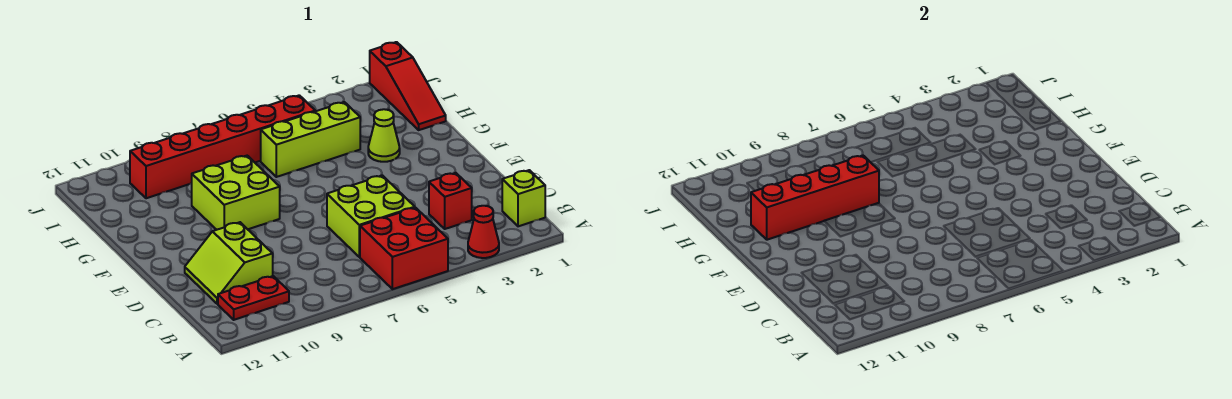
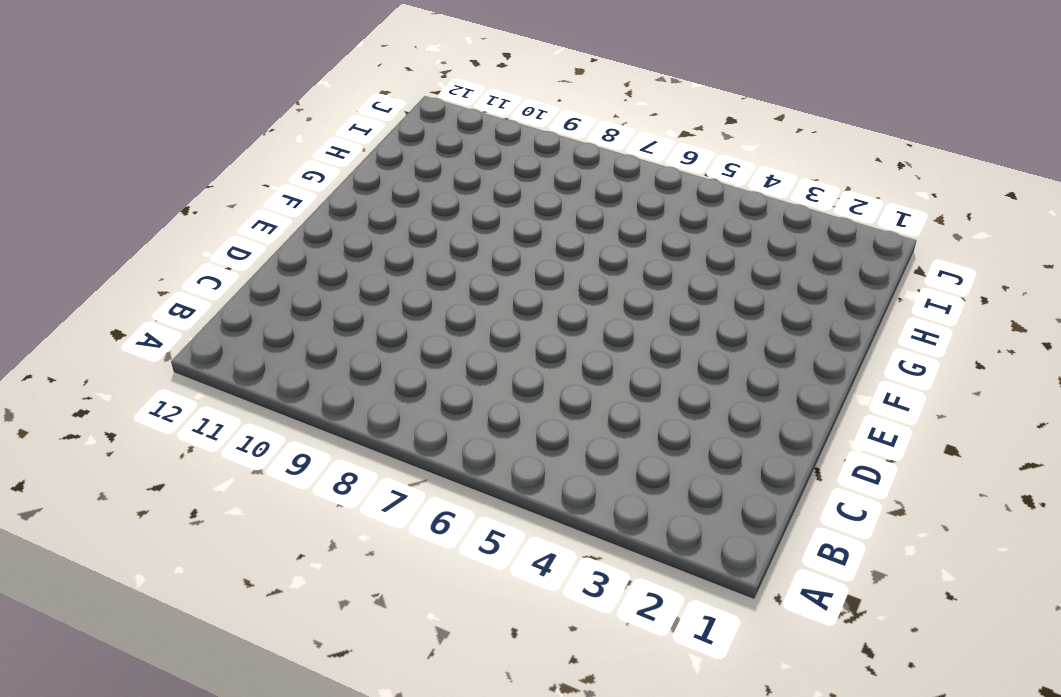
none -> red cone A3 level 1
none -> red brick A5:B6 level 1
none -> lime brick B1 level 1

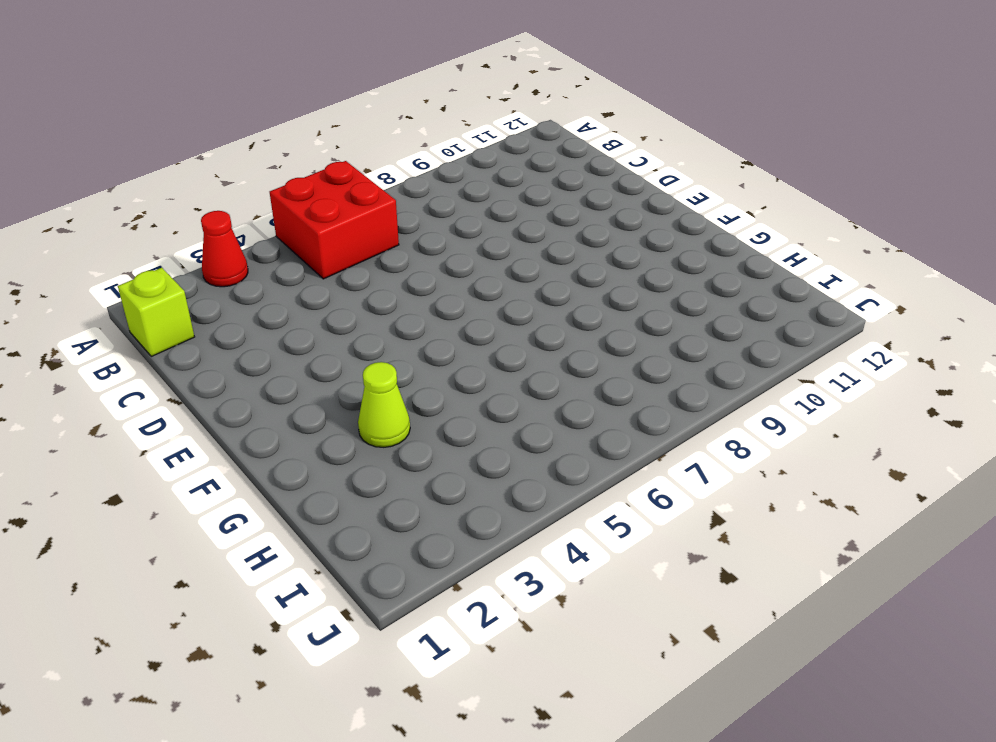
none -> red plate B10:B11 level 1
none -> red brick C3 level 1
none -> lime brick C5:D6 level 1

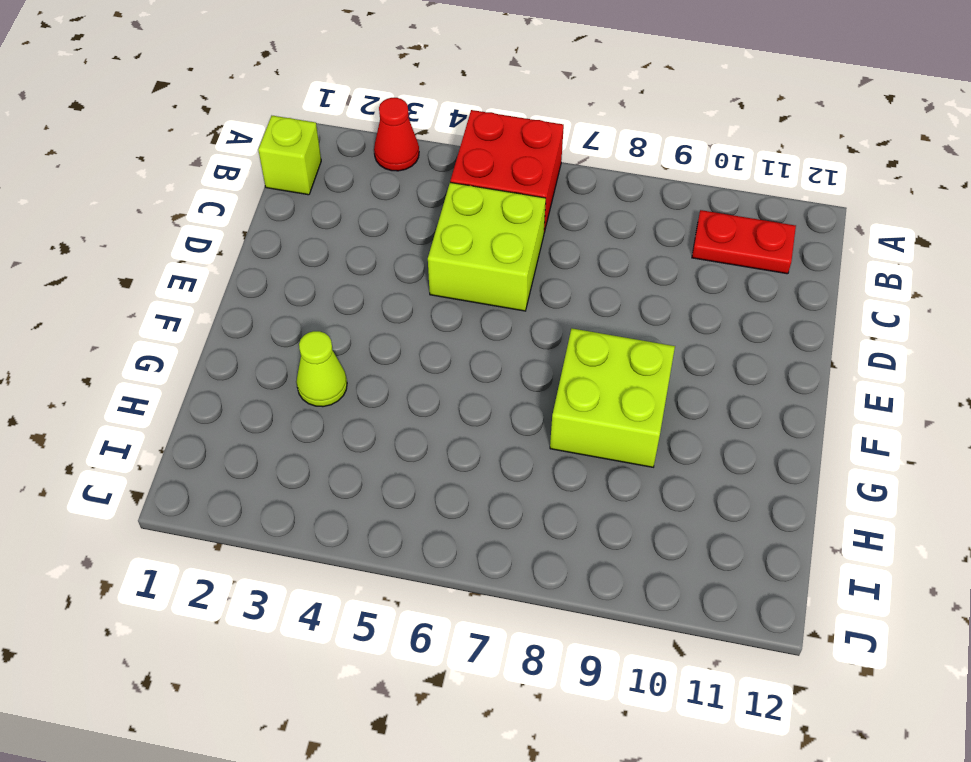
none -> red brick C3 level 1
none -> lime slope C10:D11 level 1 top 10
none -> red slope H1:J1 level 1 top J

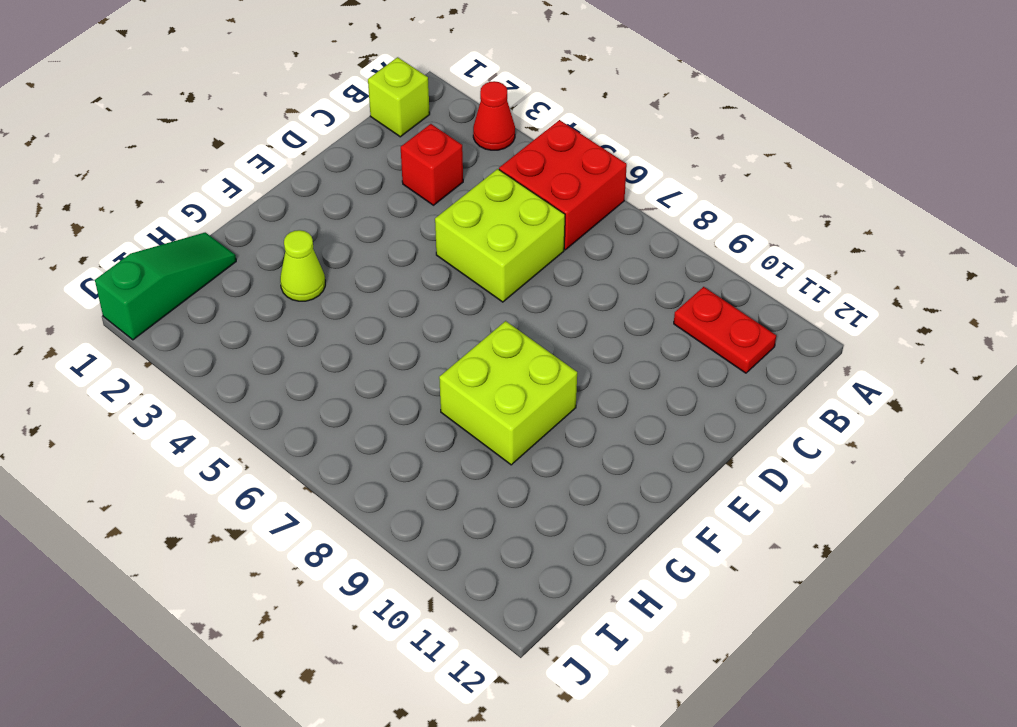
green slope H1:J1 level 1 top J -> red slope H1:J1 level 1 top J
none -> lime slope C10:D11 level 1 top 10
none -> lime brick H4:H6 level 1
none -> red brick I5:I10 level 1

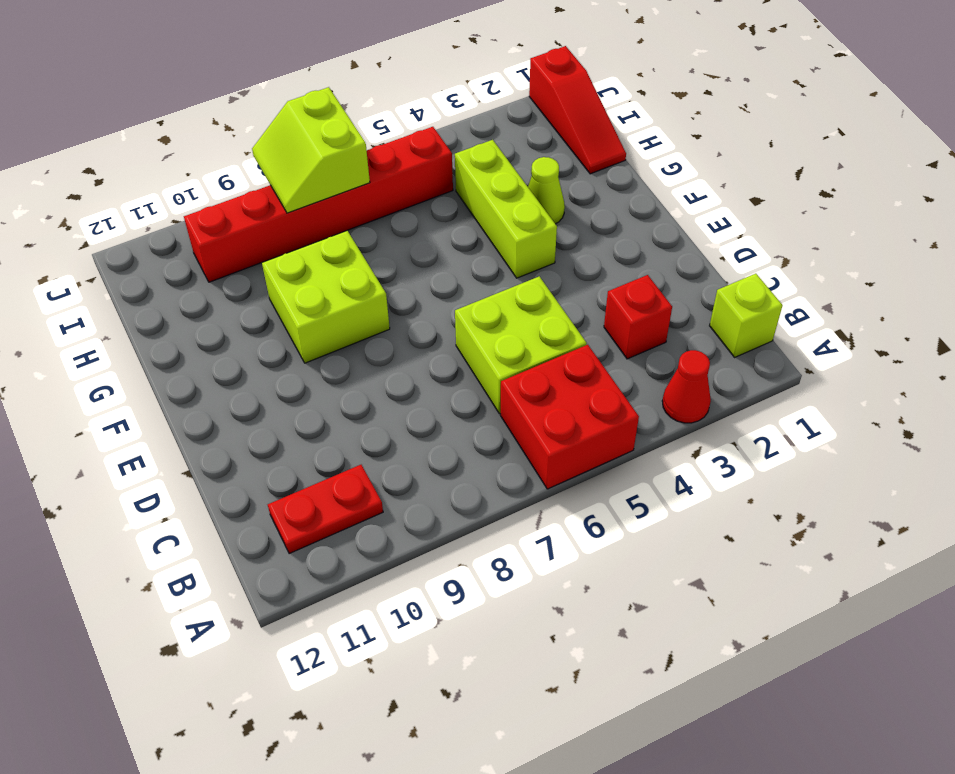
lime brick F4:H4 level 1 -> lime brick H4:H6 level 1
lime slope I7:J8 level 2 top 7 -> lime slope C10:D11 level 1 top 10
none -> red brick G8:G11 level 2

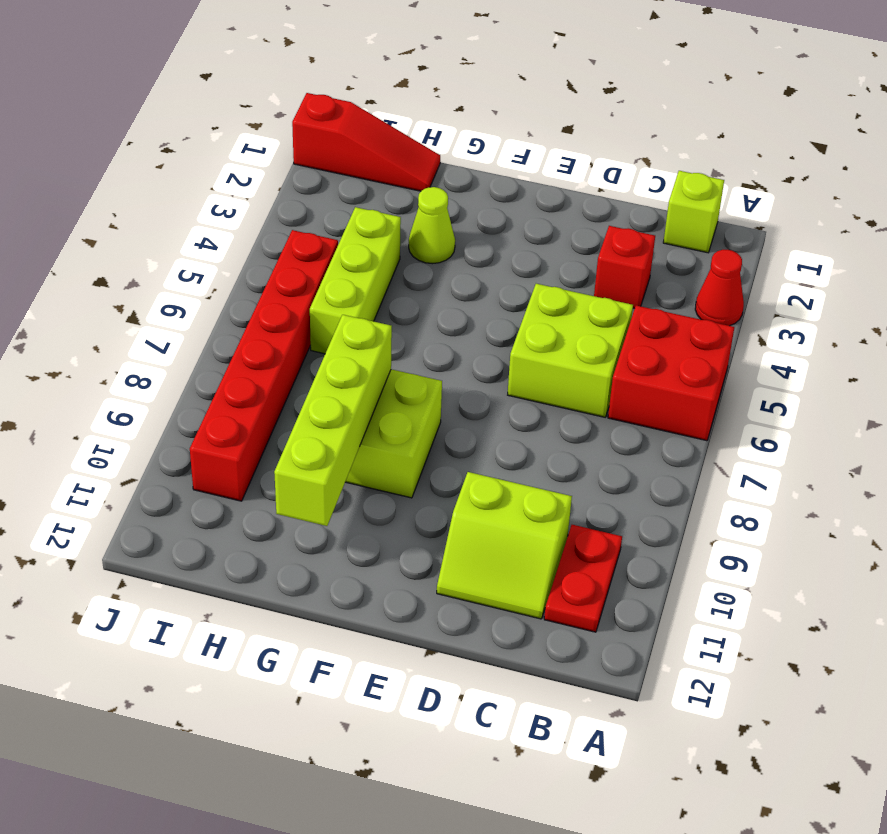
lime brick G8:G11 level 2 -> red brick G8:G11 level 2

